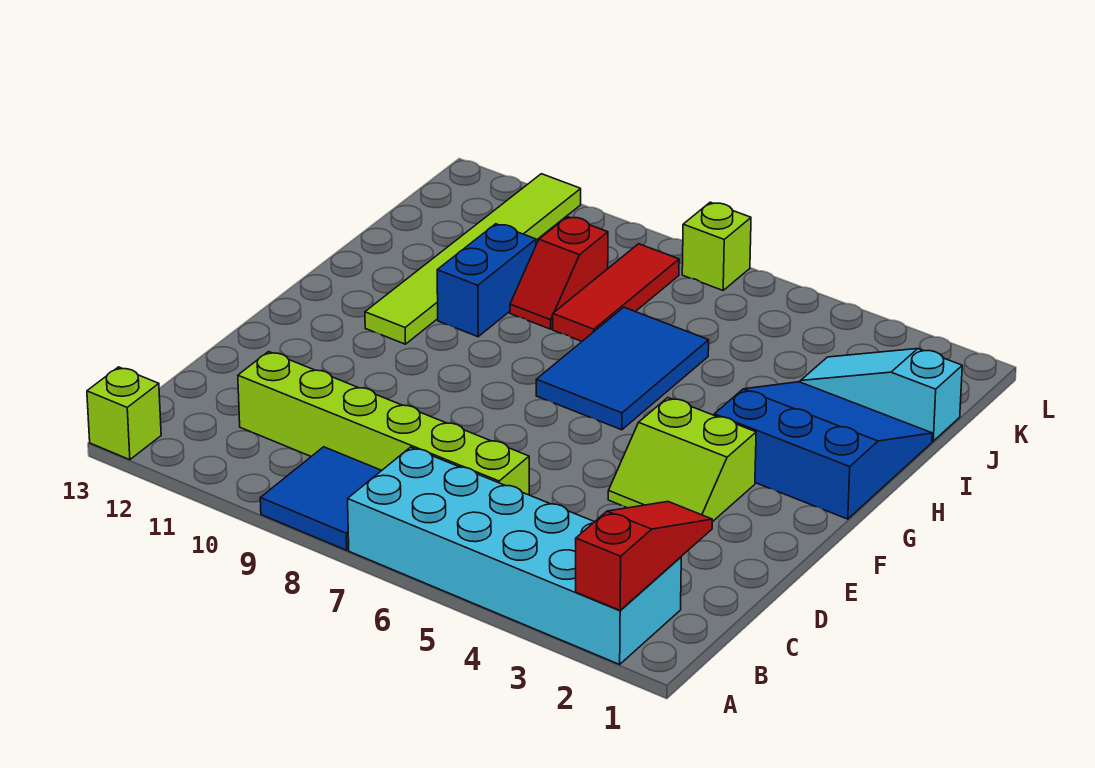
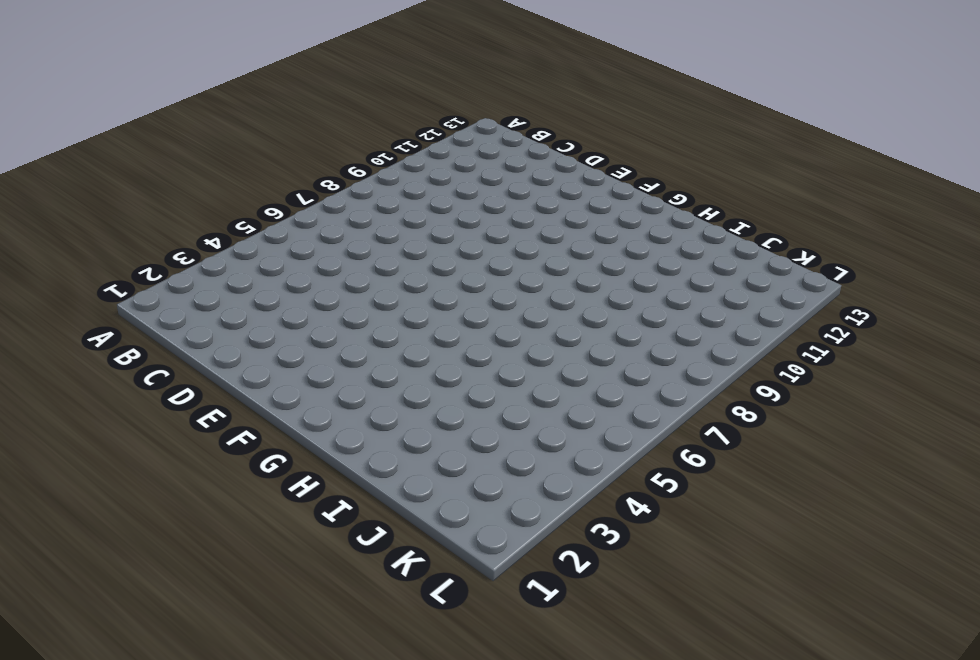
none -> cyan brick A2:B7 level 1
none -> blue tile A8:B9 level 1
none -> lime brick A13 level 1

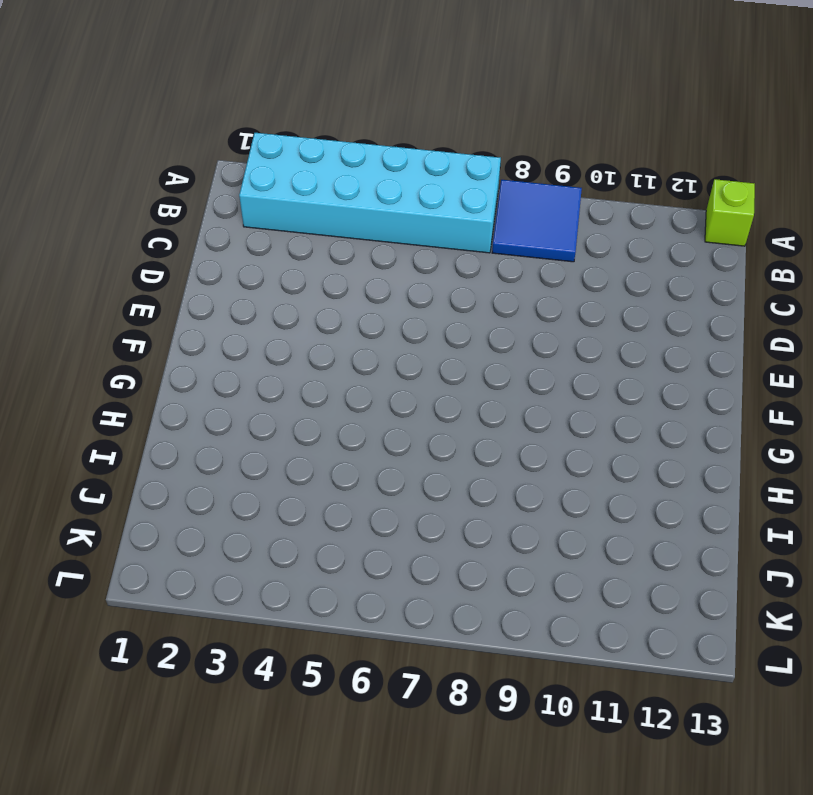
none -> lime brick C6:C11 level 1
none -> lime slope E3:F4 level 1 top F
none -> blue slope G1:I3 level 1 top G

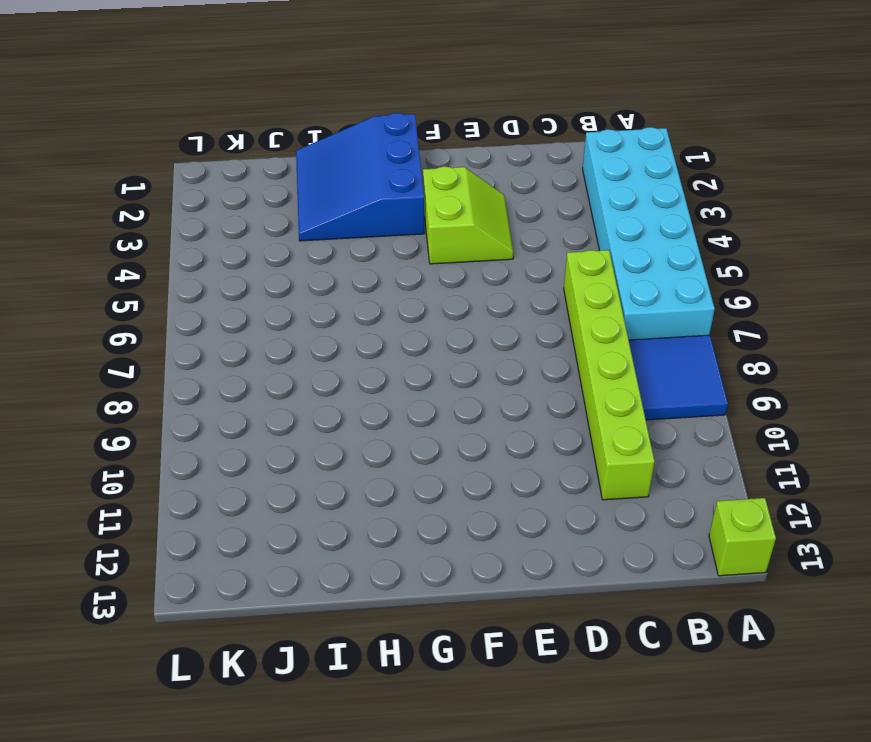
none -> blue tile G6:I7 level 1
none -> lime tile G11:L11 level 1
none -> blue brick H10:I10 level 1

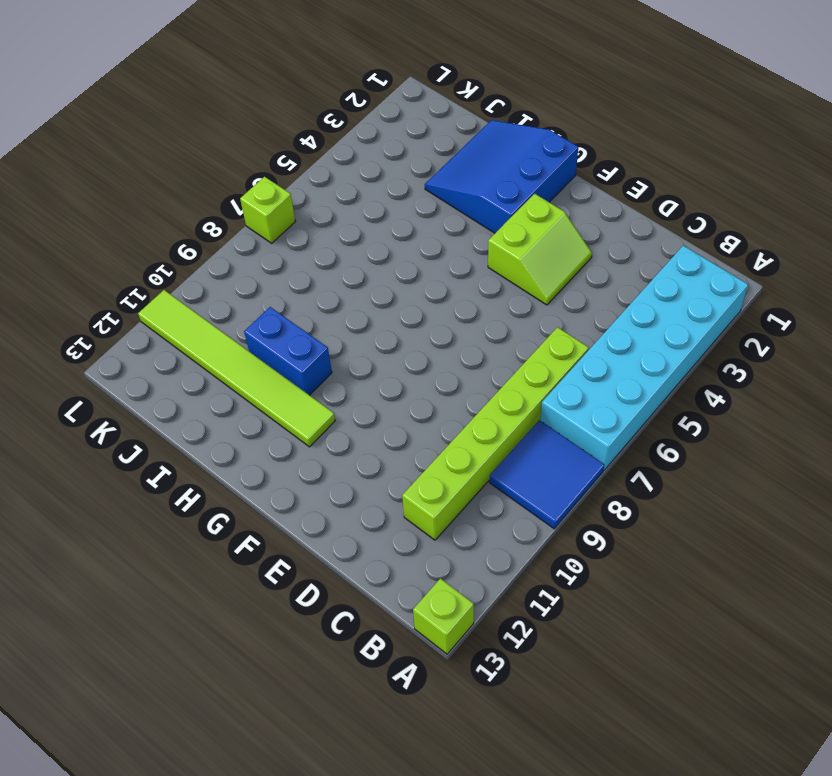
none -> blue tile G6:I7 level 1
none -> red tile I8:K8 level 1
none -> red slope I9:J9 level 1 top J

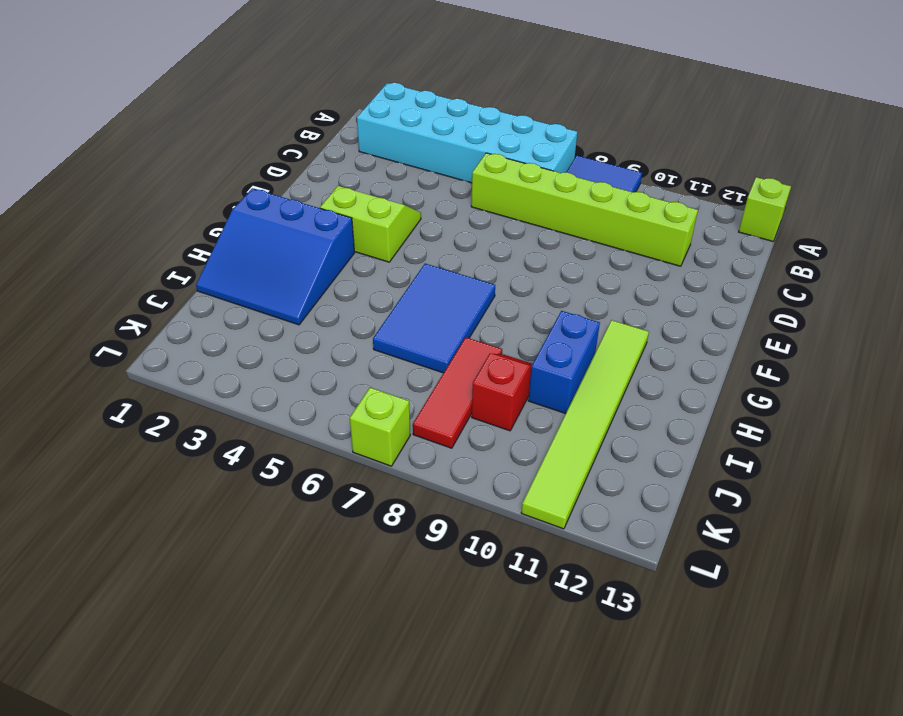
none -> cyan slope J1:J3 level 1 top 1
none -> red slope A2:C2 level 2 top A

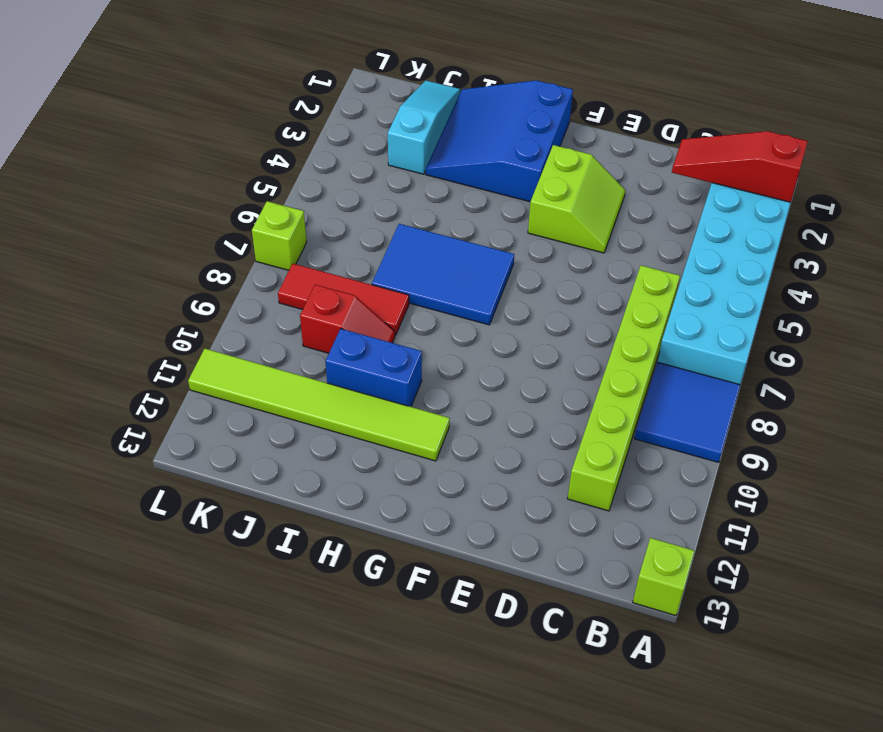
cyan slope J1:J3 level 1 top 3 -> cyan slope J1:J3 level 1 top 1

